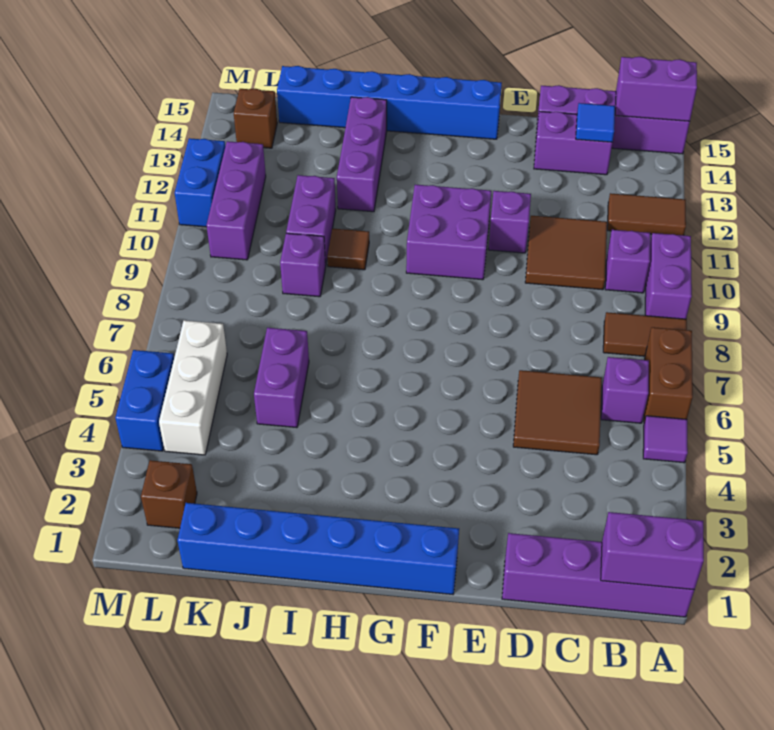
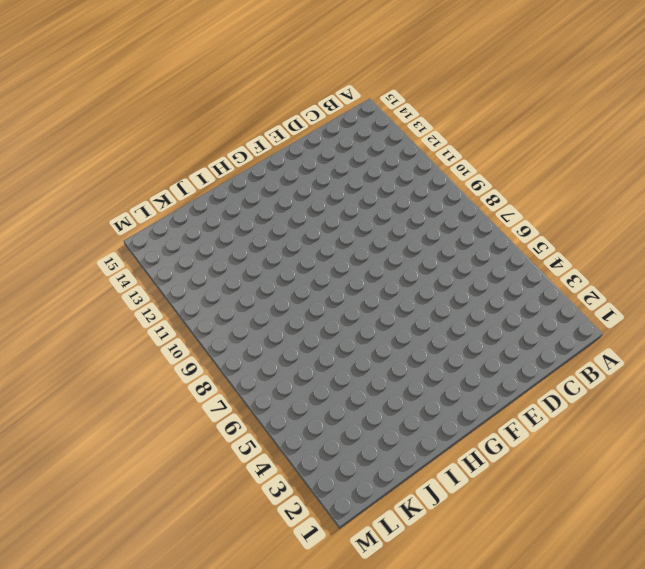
none -> purple brick A1:D1 level 1
none -> purple tile A5 level 1
none -> brown brick A6:A7 level 1
none -> brown tile A8:B8 level 1

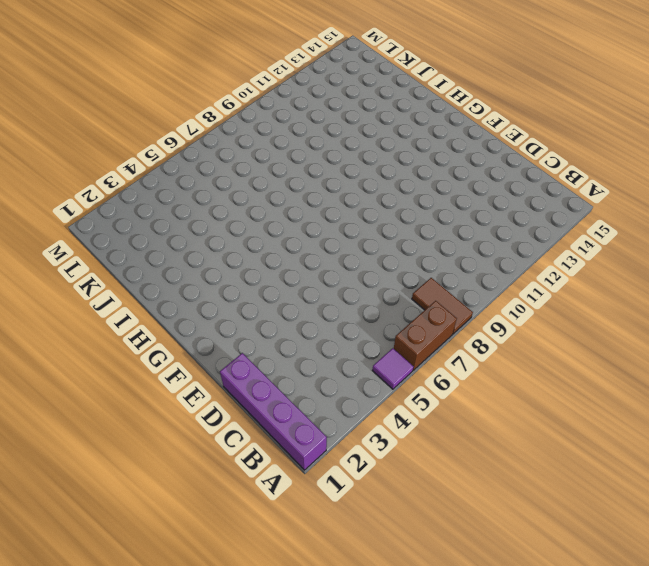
none -> purple brick A9:A10 level 1
none -> brown tile A12:B12 level 1
none -> purple brick A15:D15 level 1
none -> purple brick B6 level 1

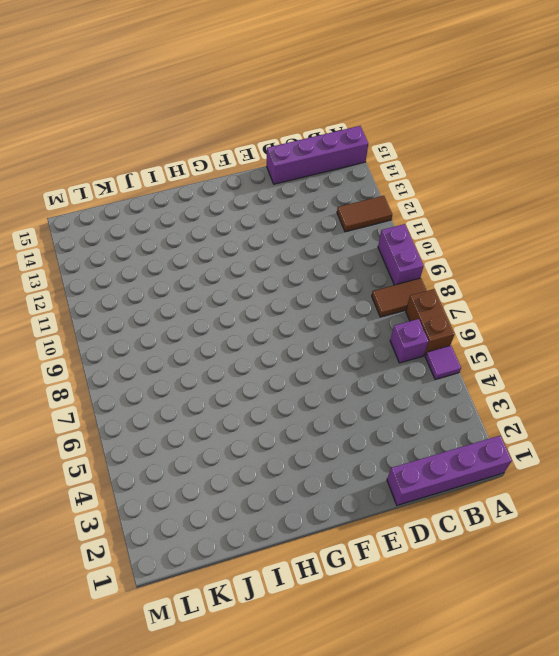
none -> purple brick B10 level 1
none -> brown tile C5:D6 level 1
none -> brown tile C10:D11 level 1
none -> purple brick C14:D14 level 1

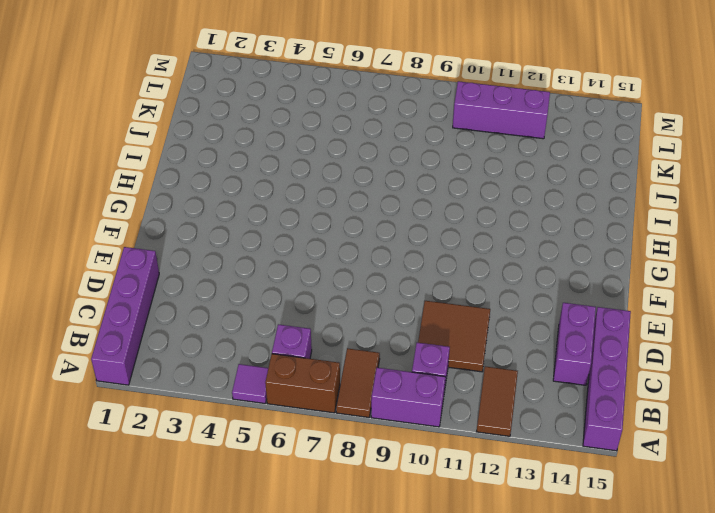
none -> brown tile C5:D6 level 1
none -> purple brick E11 level 1
none -> blue brick F1:K1 level 1
none -> purple brick F10:G11 level 1

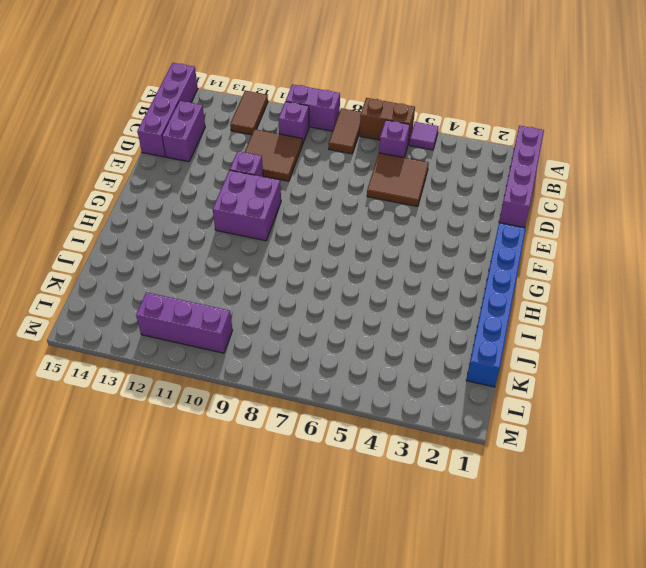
none -> blue brick F15:K15 level 1
none -> brown tile I10 level 1
none -> purple brick I12:I14 level 1
none -> purple brick J5:J6 level 1

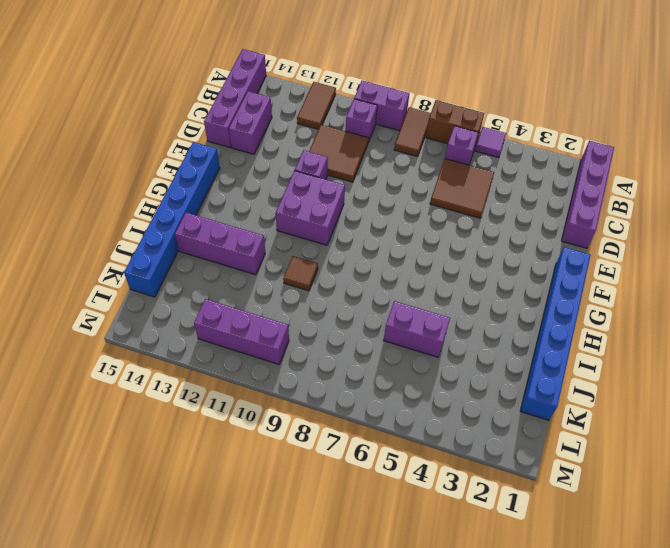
none -> purple brick J9 level 1
none -> purple brick J10:J11 level 1
none -> brown brick L2 level 1
none -> white brick L4:L6 level 1

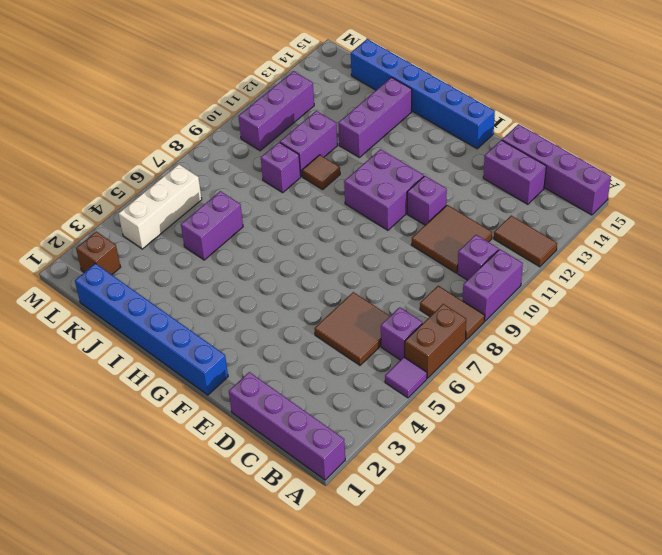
none -> brown brick L14 level 1
none -> blue brick M4:M5 level 1
none -> blue brick M11:M12 level 1
none -> purple brick A1:B1 level 2

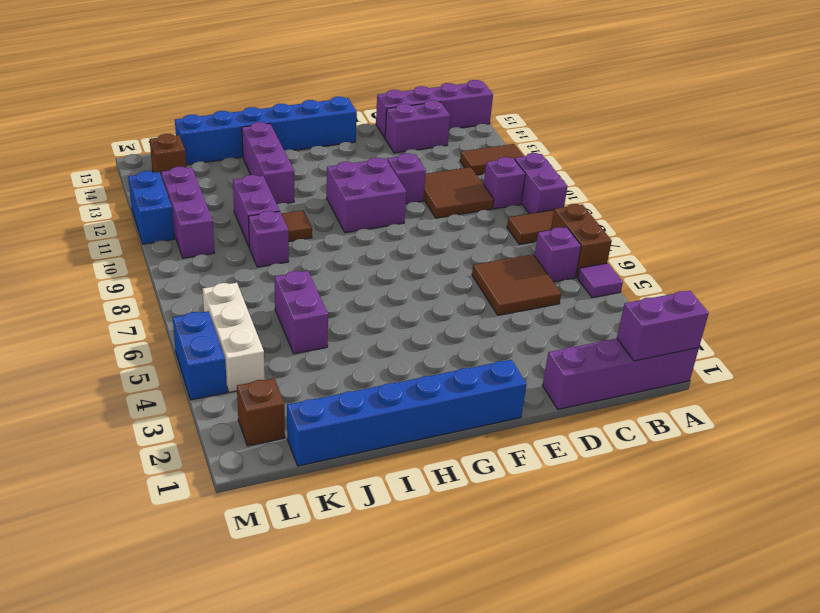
none -> purple brick A15:B15 level 2
none -> blue tile C14 level 2

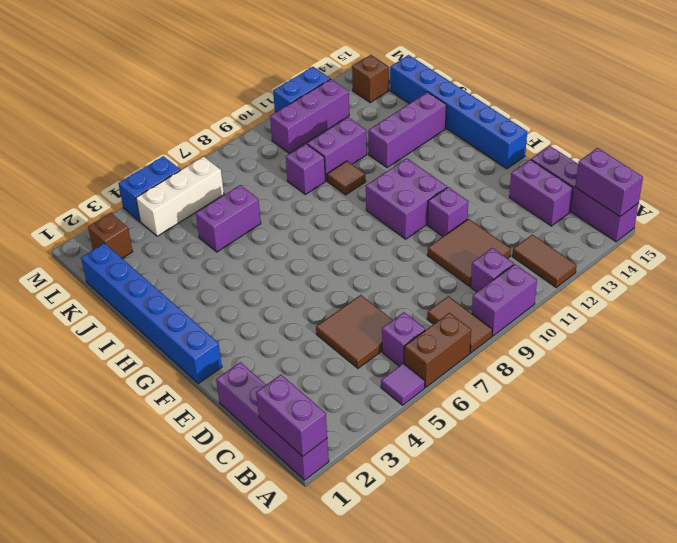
none -> blue tile C14 level 2

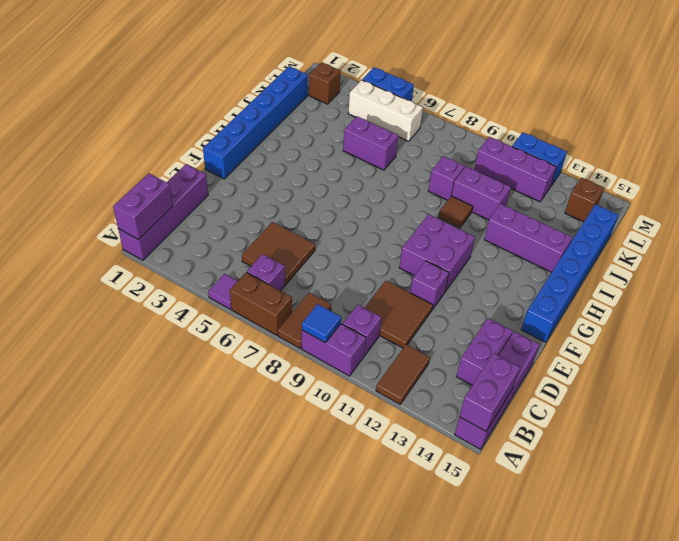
blue tile A9 level 2 -> blue tile C14 level 2

